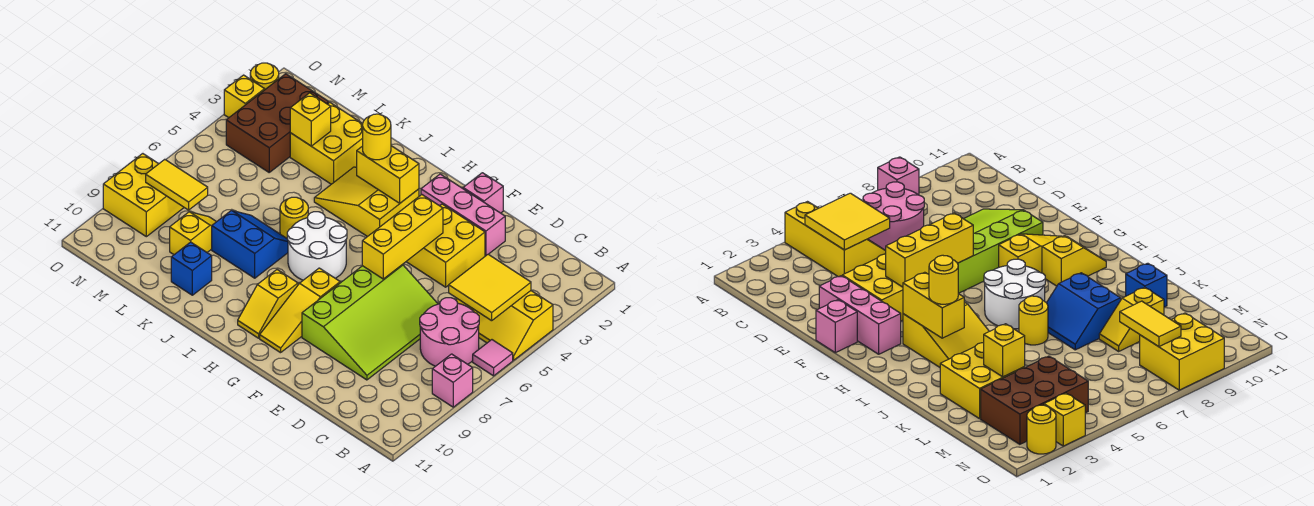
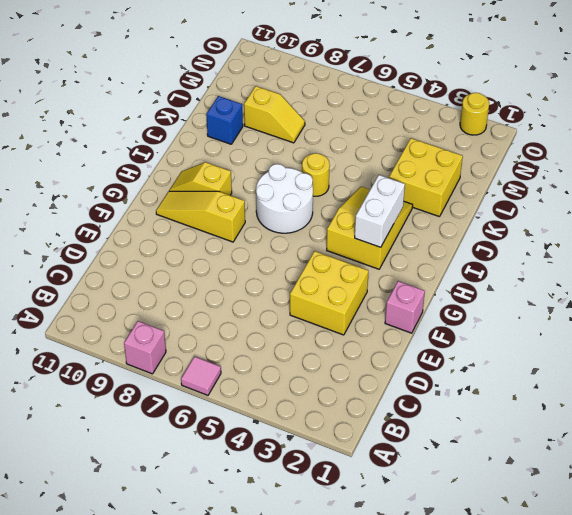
white brick H3:I3 level 2 -> yellow brick H3:I3 level 2
none -> yellow slope A4:C5 level 1 top 4
none -> pink round brick B6:C7 level 1
none -> lime slope D6:F9 level 1 top F

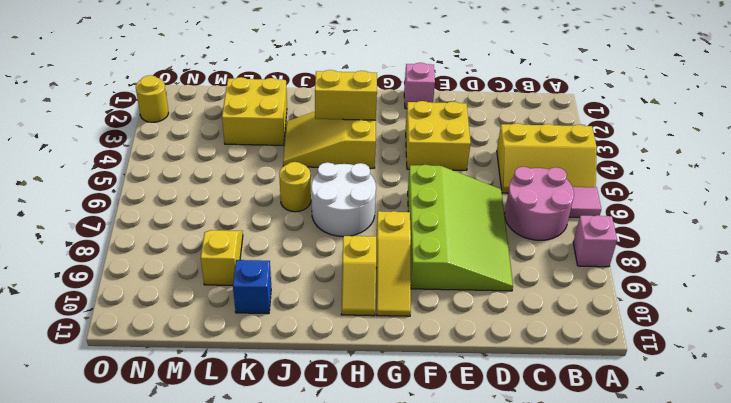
none -> pink brick E2:G2 level 1
none -> blue slope J7:K8 level 1 top 8
none -> brown brick M2:N4 level 1

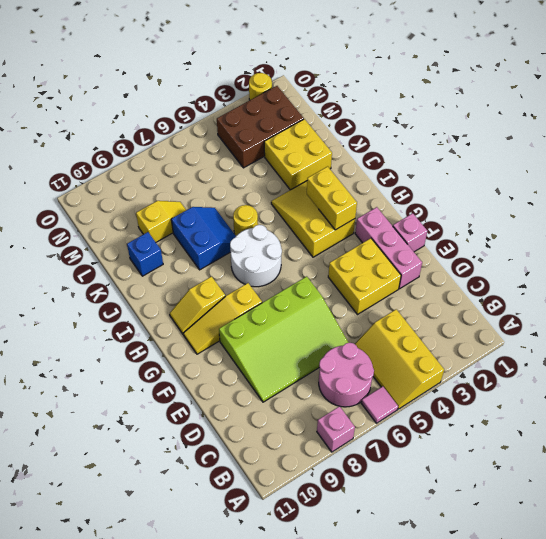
none -> yellow brick N8:O9 level 1
none -> yellow brick O3 level 1
none -> yellow tile B4:C5 level 2

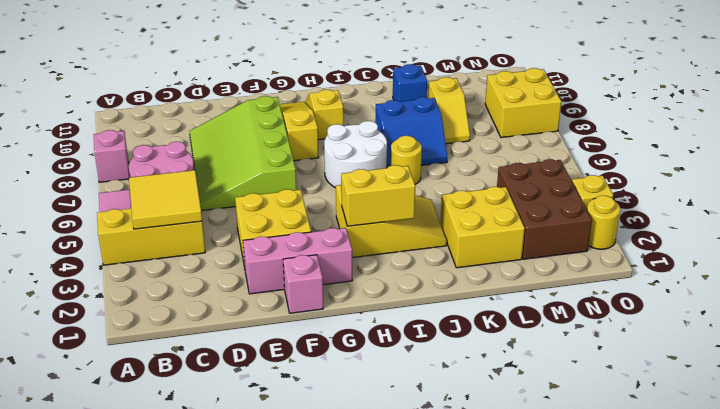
none -> yellow brick F4:F6 level 2
none -> yellow brick L3 level 2
none -> yellow tile M8:N8 level 2

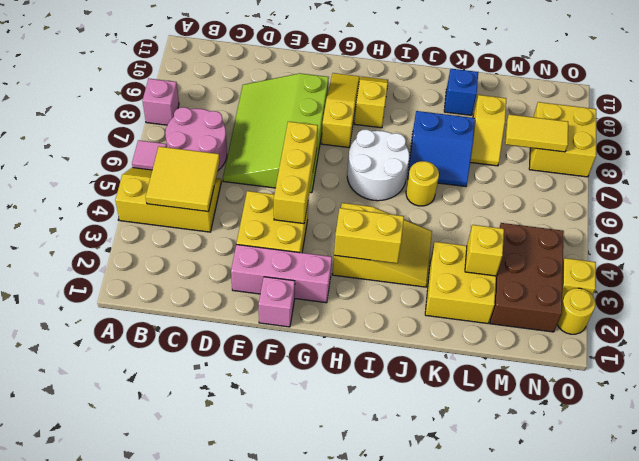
none -> yellow round brick I3 level 3

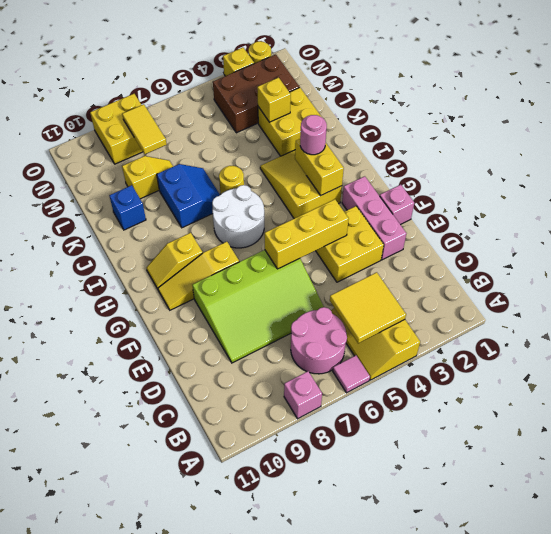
pink round brick I3 level 3 -> yellow round brick I3 level 3

